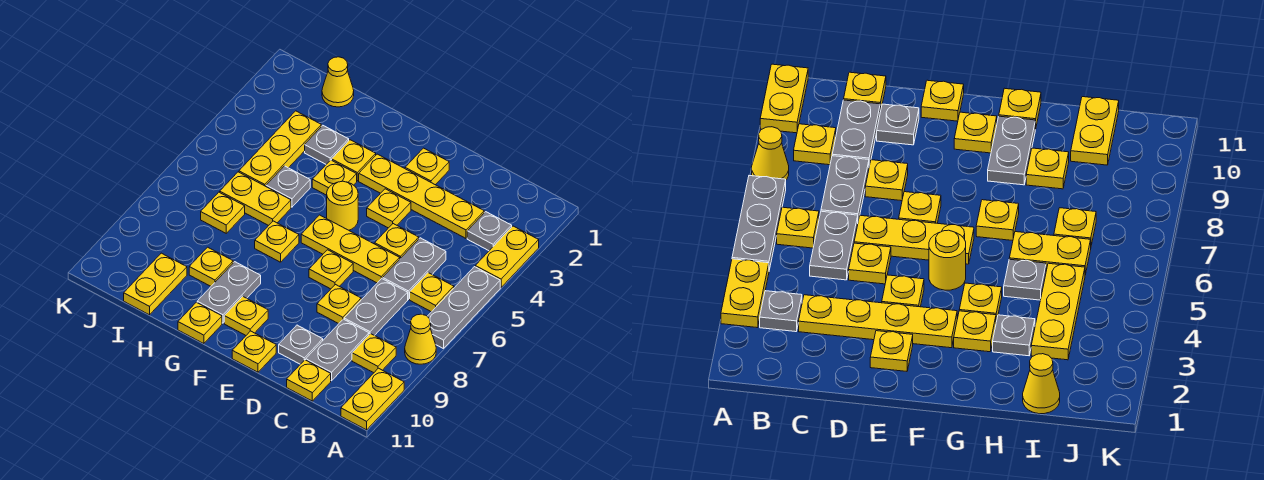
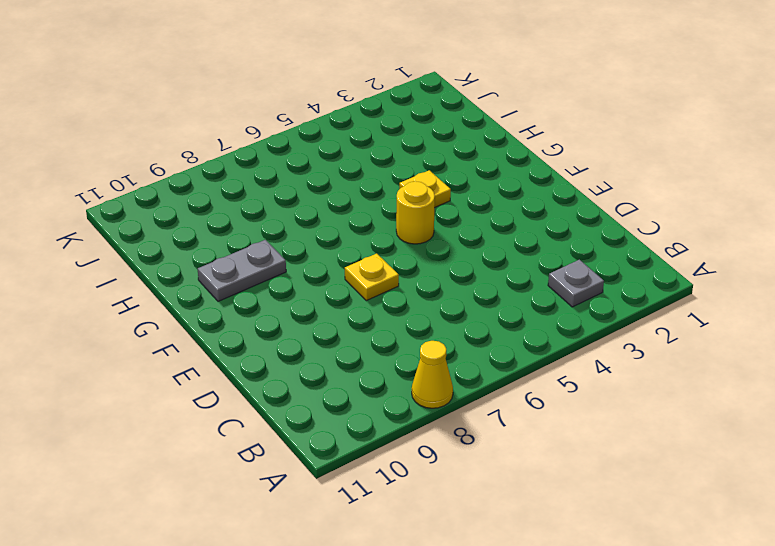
none -> yellow plate A3:A4 level 1
none -> grey plate A5:A7 level 1
none -> yellow plate A10:A11 level 1
none -> yellow plate B6 level 1

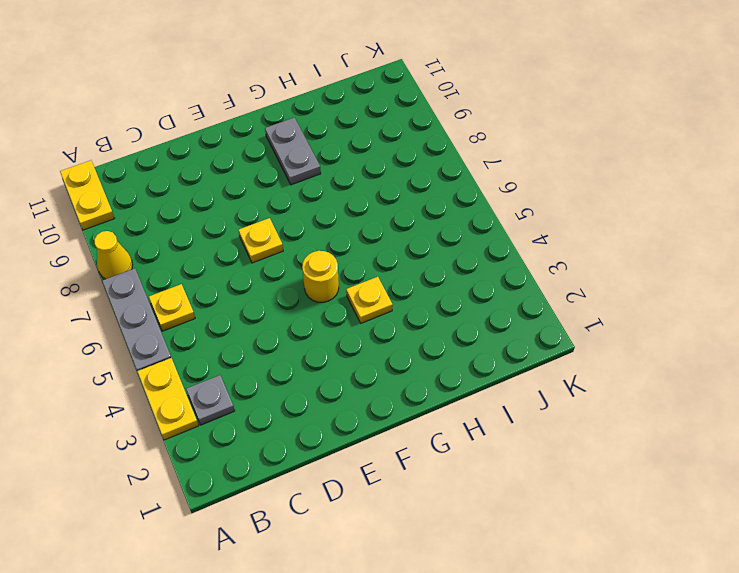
none -> yellow plate B9 level 1
none -> yellow plate C3:F3 level 1
none -> grey plate C5:C6 level 1
none -> grey plate C7:C8 level 1

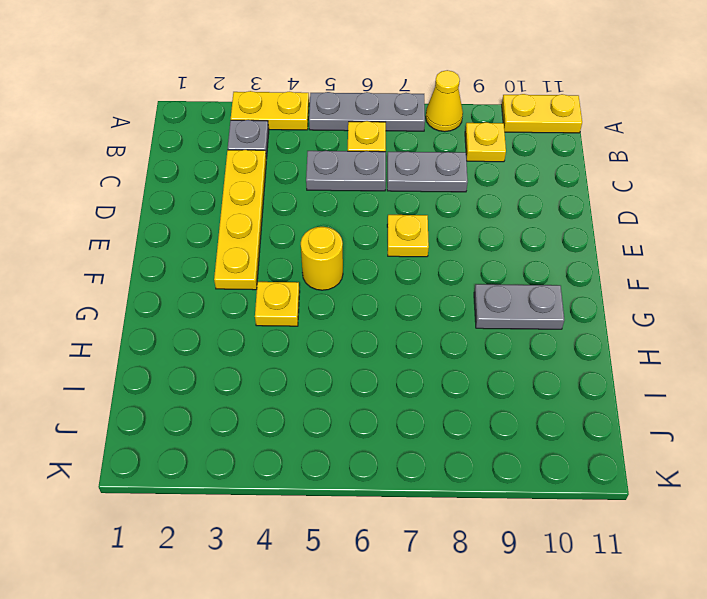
none -> grey plate C9:C10 level 1
none -> yellow plate C11 level 1
none -> yellow plate D5 level 1
none -> yellow plate D6:F6 level 1

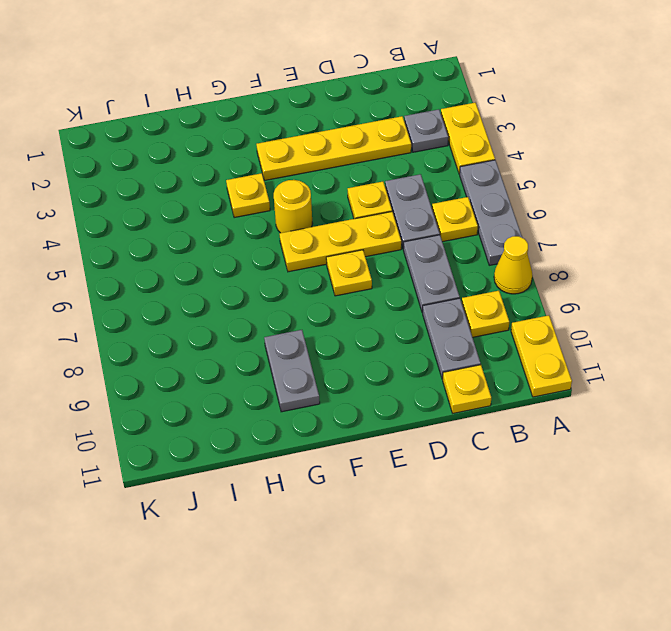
none -> yellow plate D8 level 1
none -> grey plate D10 level 1
none -> yellow plate E2 level 1
none -> yellow plate E4 level 1

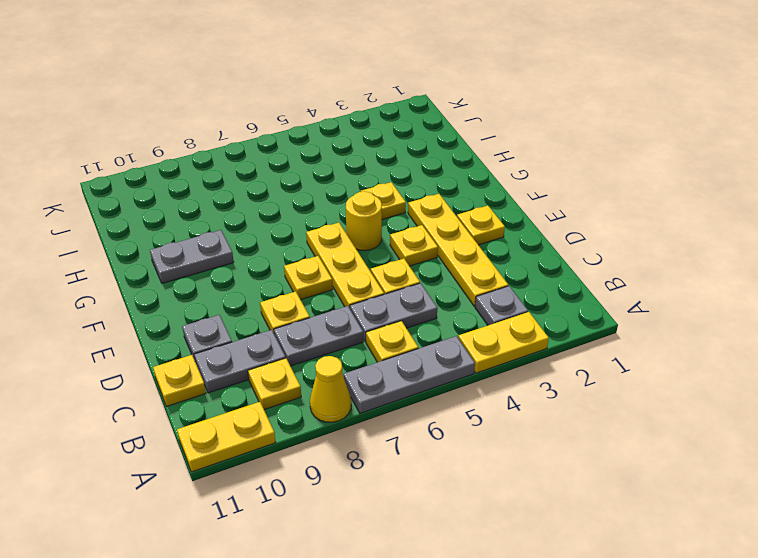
none -> yellow plate E11 level 1
none -> yellow plate F10 level 1
none -> yellow plate G3 level 1
none -> yellow plate G7 level 1

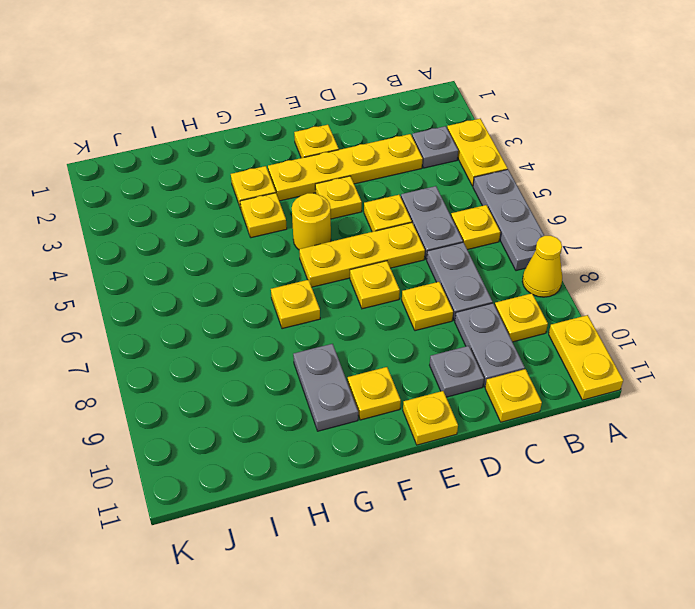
none -> yellow plate G11 level 1
none -> grey plate H3 level 1
none -> grey plate H5 level 1
none -> yellow plate H6:I6 level 1

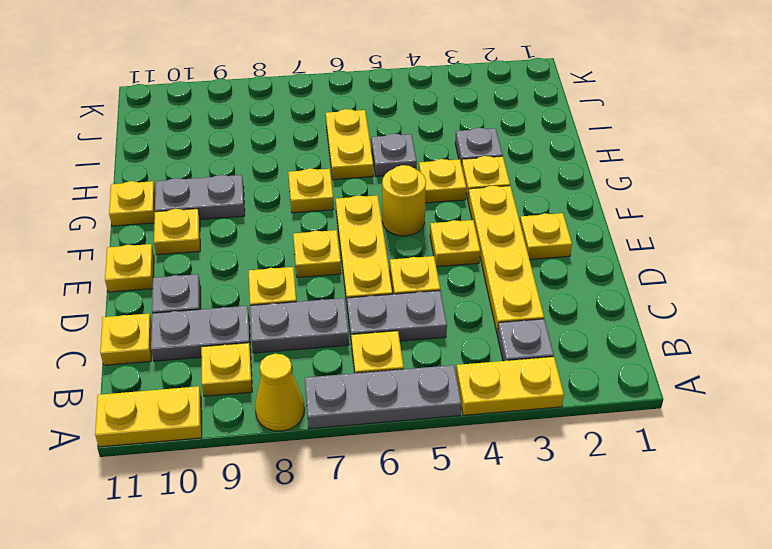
none -> yellow plate H9 level 1
none -> yellow cone I1 level 1
none -> yellow plate I3:I5 level 1
none -> yellow plate I7 level 1

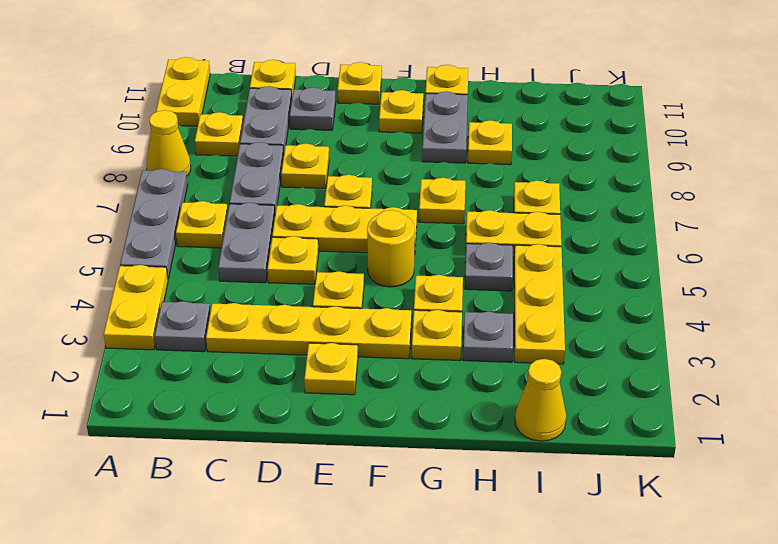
none -> yellow plate I10:I11 level 1

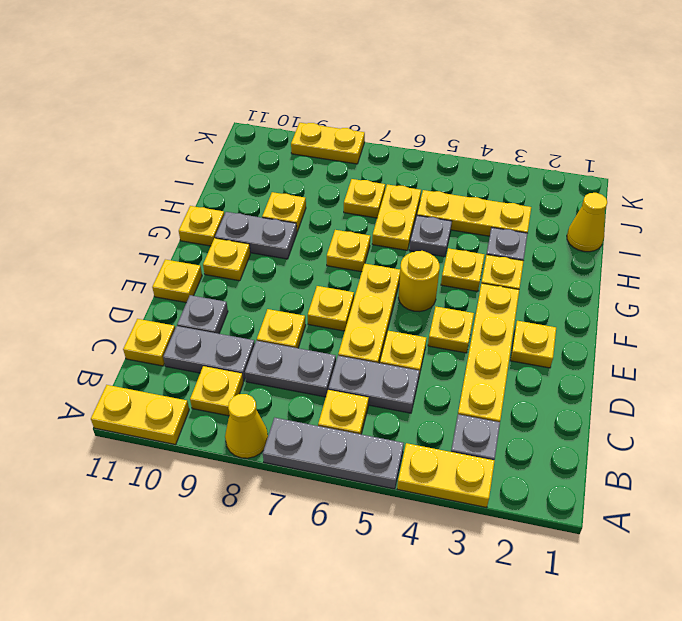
yellow plate K8:K9 level 1 -> yellow plate I10:I11 level 1

